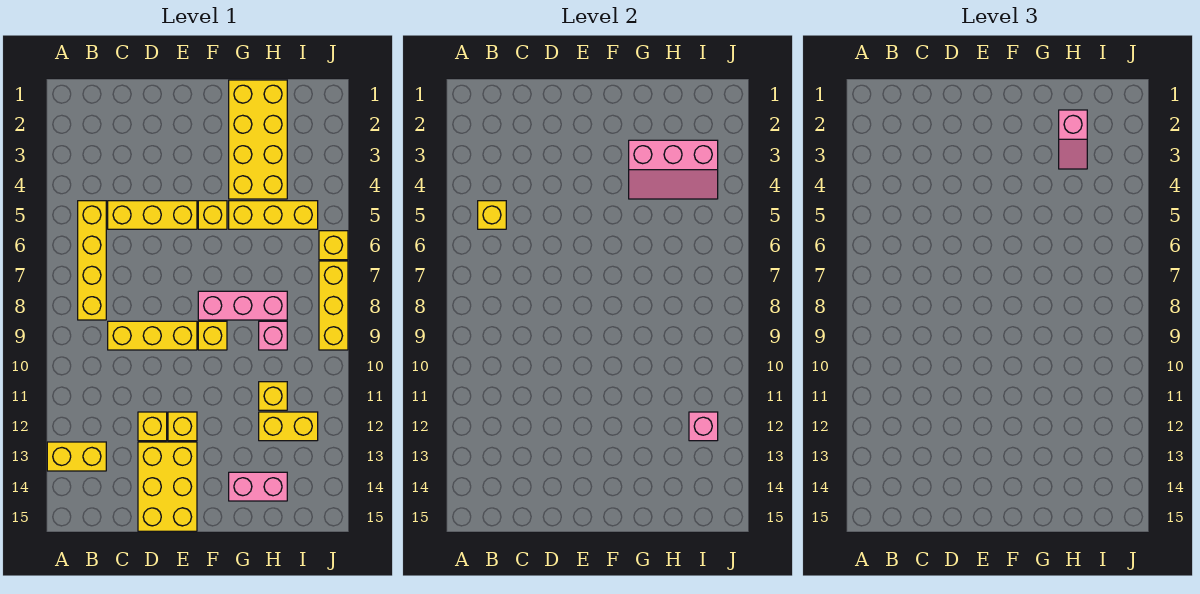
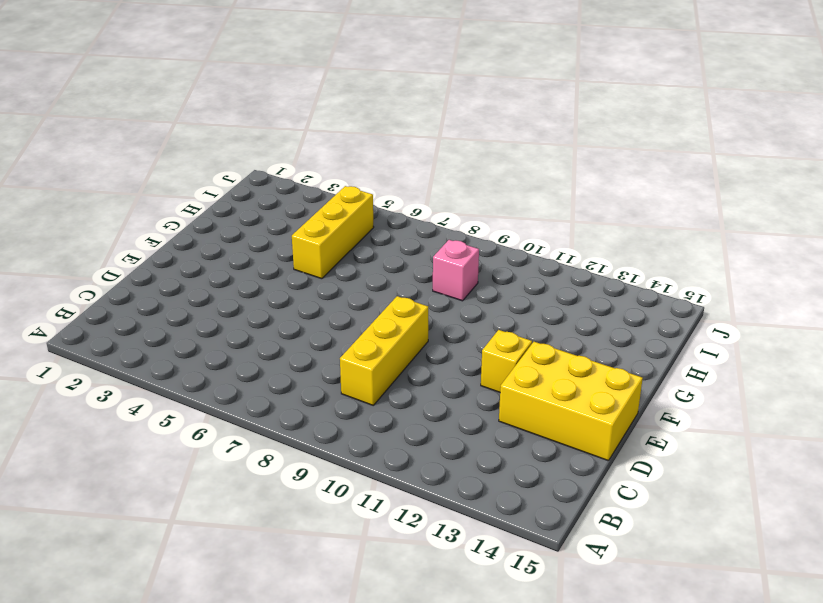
none -> yellow brick A13:B13 level 1
none -> yellow brick B5:B8 level 1
none -> yellow brick C5:E5 level 1

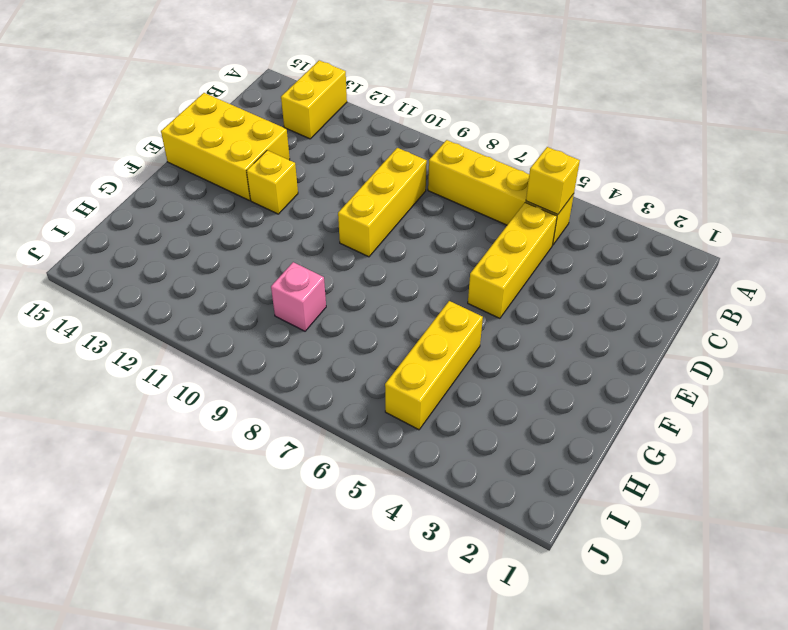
none -> yellow brick D12 level 1
none -> yellow brick F5 level 1
none -> pink brick F8:H8 level 1

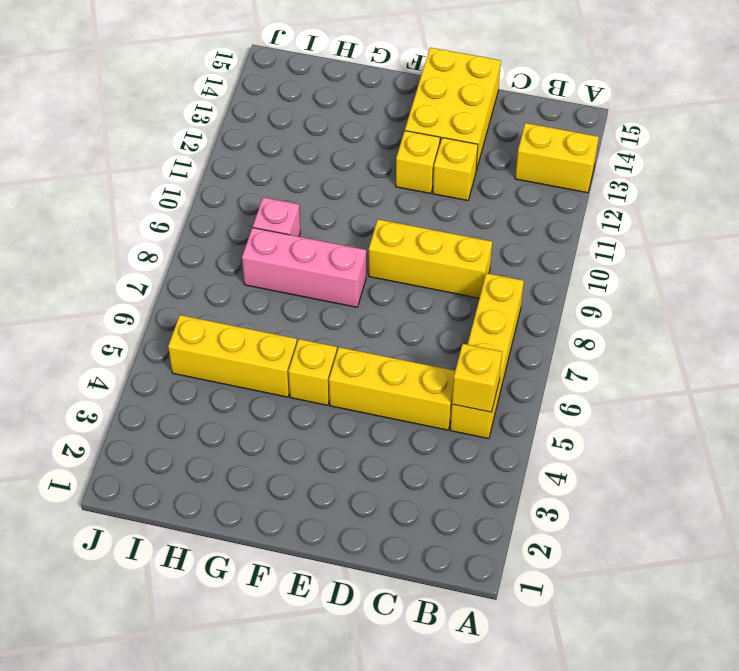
none -> yellow brick F9 level 1
none -> yellow brick G1:H4 level 1
none -> pink brick G14:H14 level 1

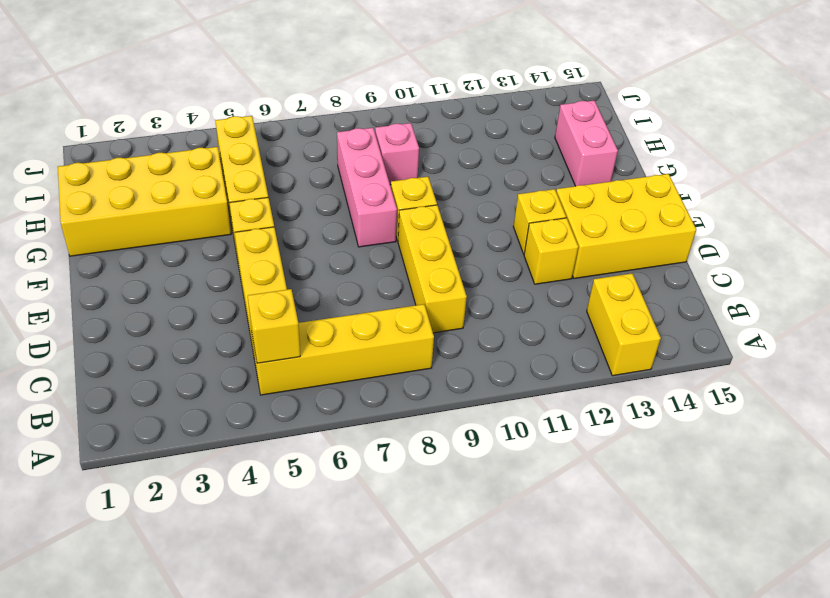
none -> yellow brick H11 level 1
none -> yellow brick H12:I12 level 1
none -> yellow brick J6 level 1

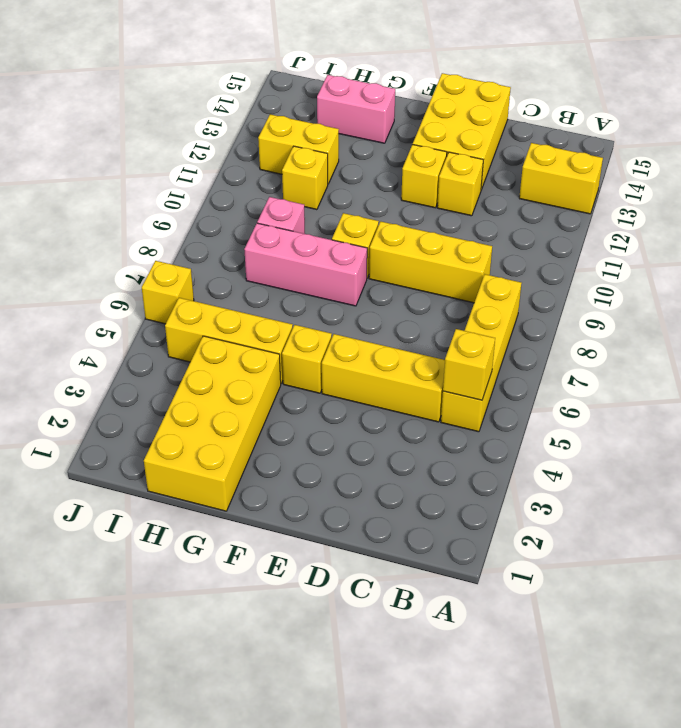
none -> yellow brick J7:J9 level 1
none -> pink slope G3:I4 level 2 top 3
none -> pink brick I12 level 2

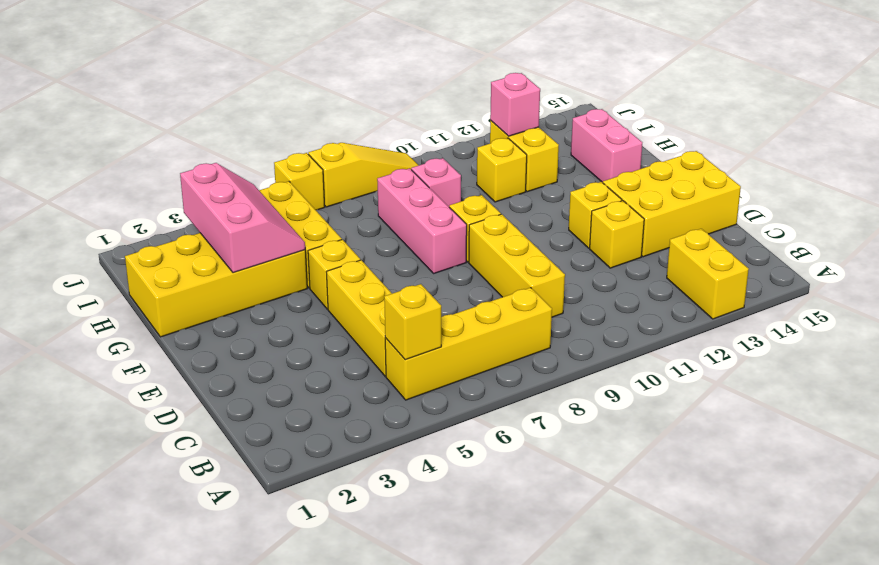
yellow slope J7:J9 level 1 top 7 -> yellow brick J7:J9 level 1
none -> pink slope H2:H3 level 3 top 2

